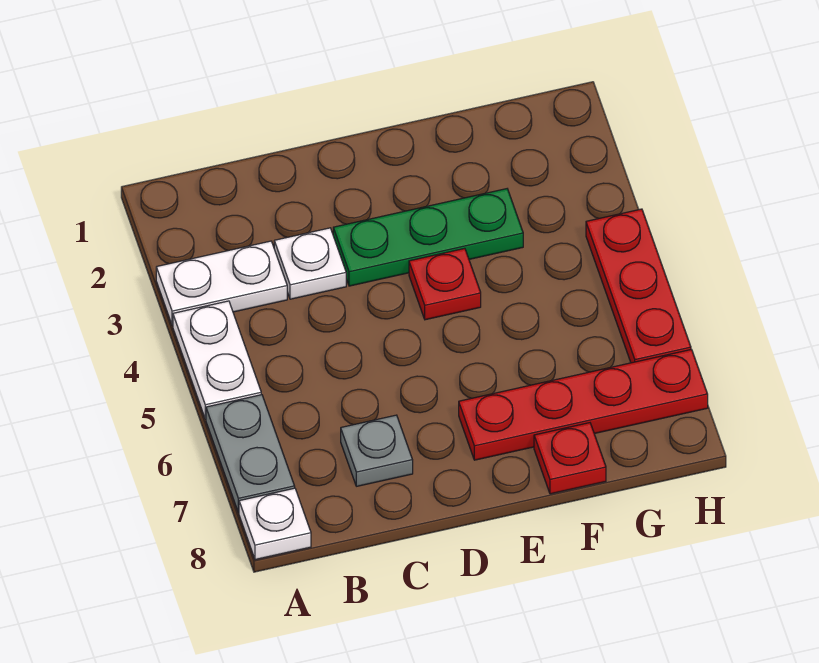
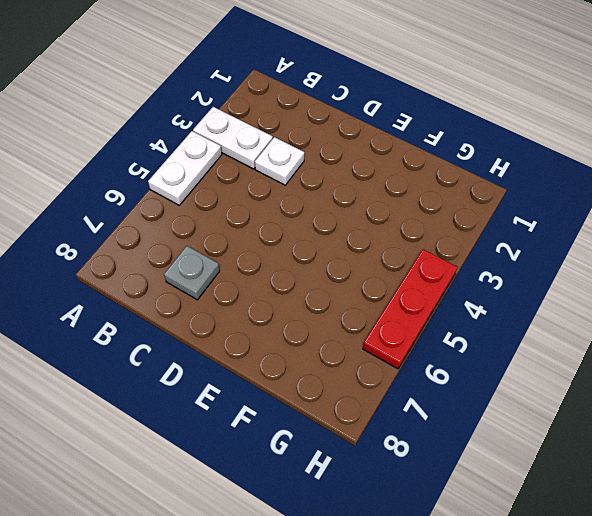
none -> grey plate A6:A7 level 1
none -> white plate A8 level 1

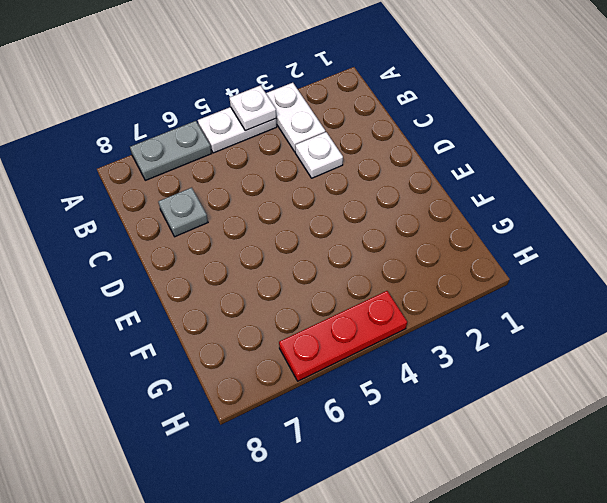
white plate A4 level 2 -> white plate A8 level 1
none -> green plate D3:F3 level 1
none -> red plate E4 level 1

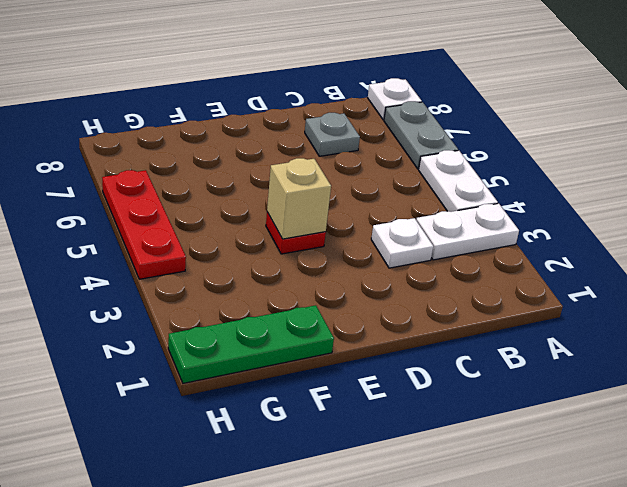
tan brick E4 level 2 -> none
green plate F1:H1 level 1 -> green plate D3:F3 level 1
none -> red plate E7:H7 level 1
none -> red plate F8 level 1

